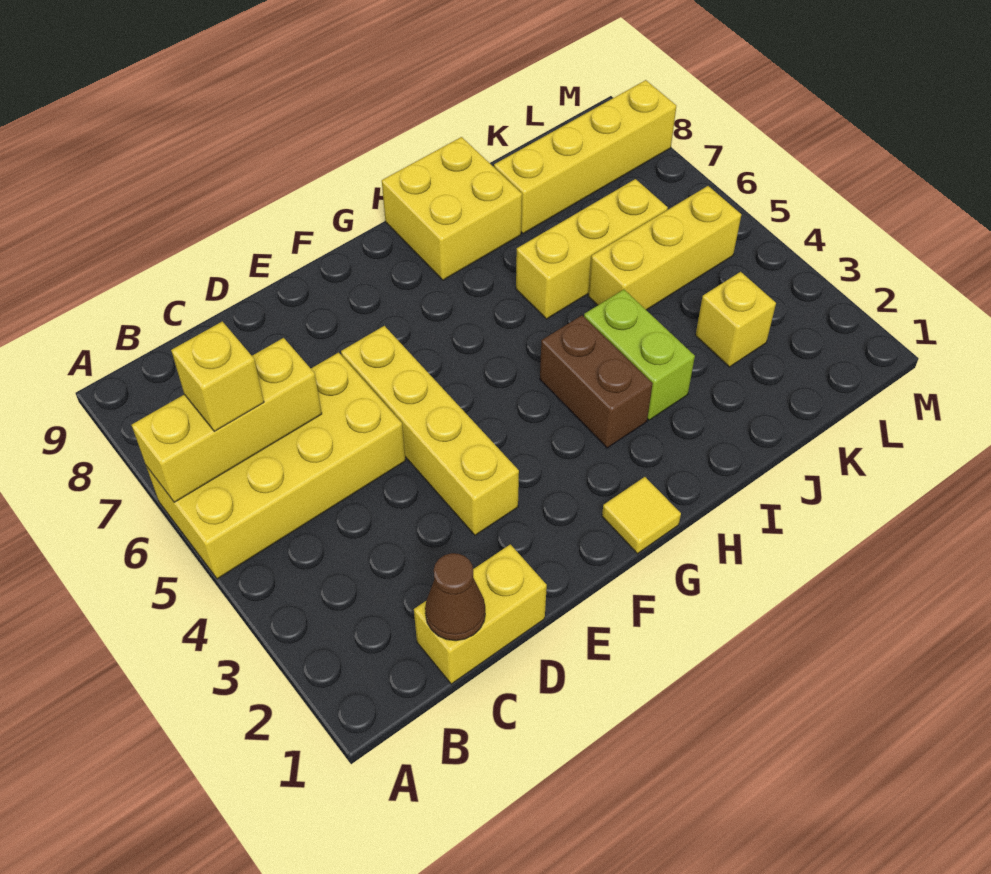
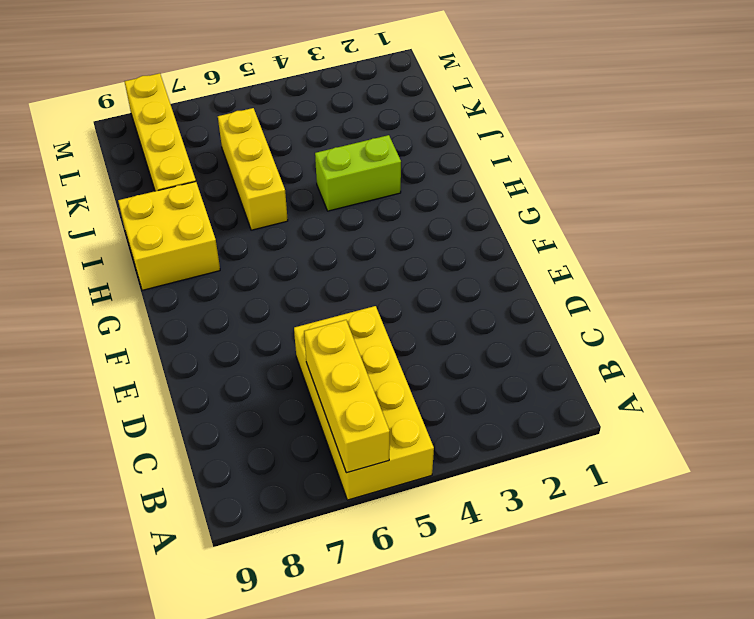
none -> yellow brick C1:D1 level 1
none -> yellow brick E3:E6 level 1
none -> yellow tile G1 level 1

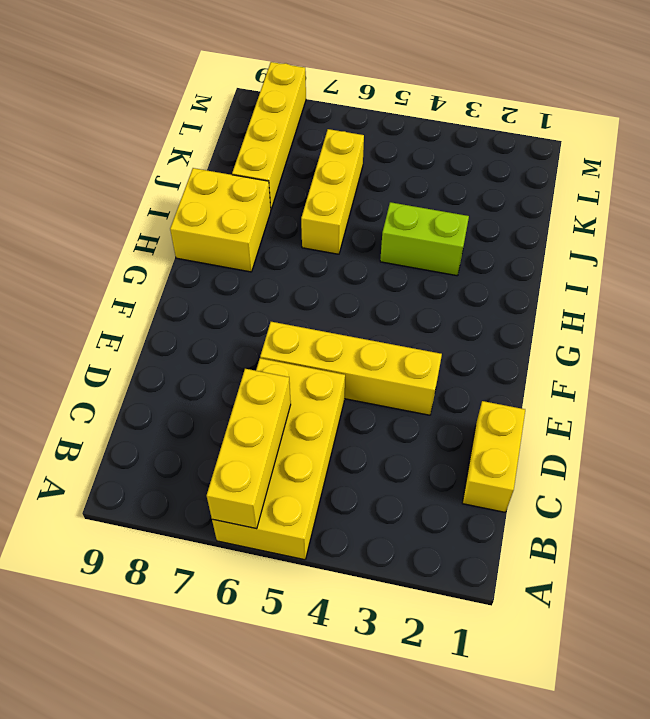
none -> yellow tile G1 level 1
none -> brown brick H3:H4 level 1
none -> yellow brick J5:L5 level 1

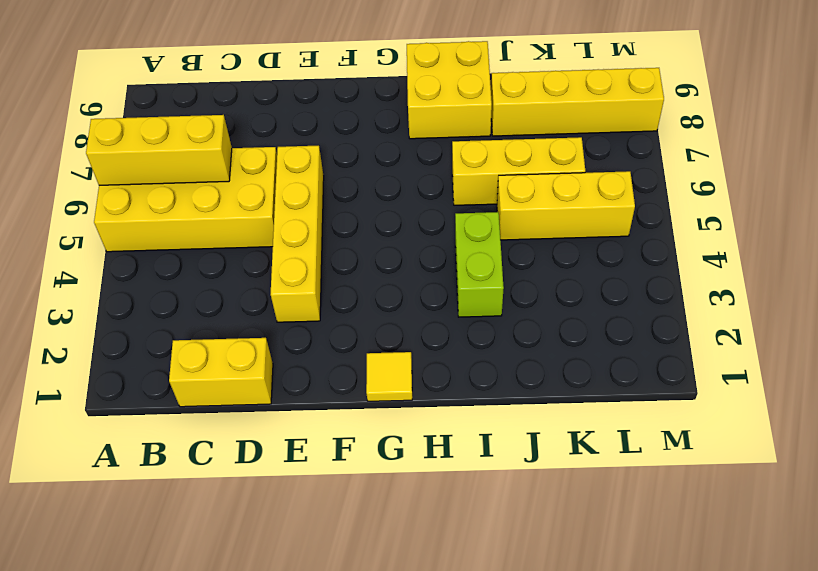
none -> brown brick H3:H4 level 1
none -> yellow brick K3 level 1
none -> brown cone C1 level 2

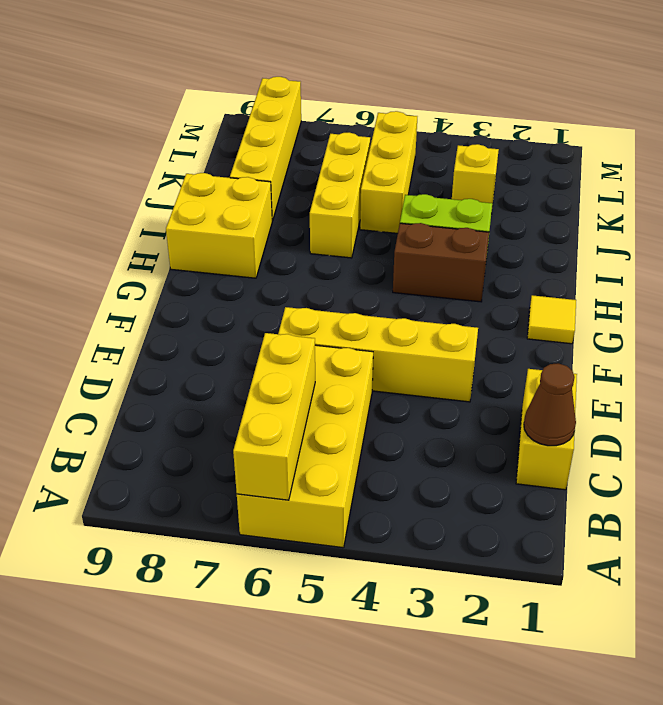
none -> yellow brick B6 level 3

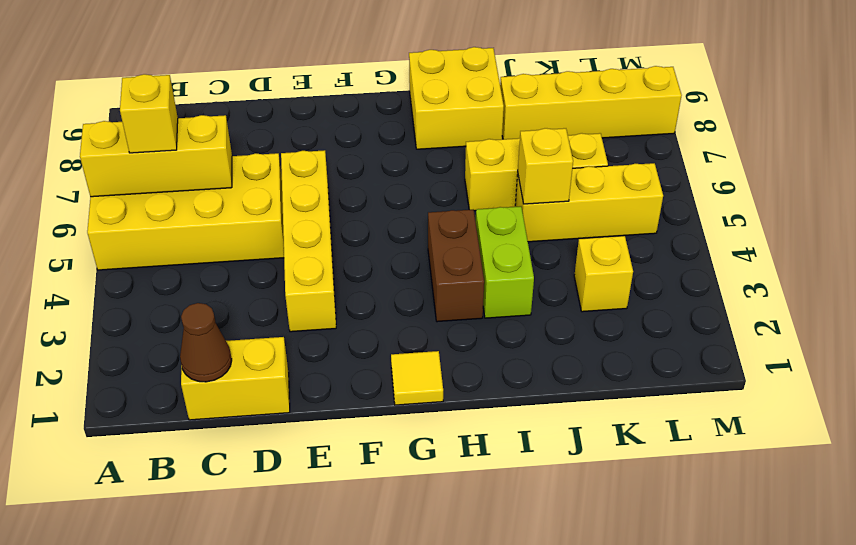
yellow brick J5 level 2 -> none

